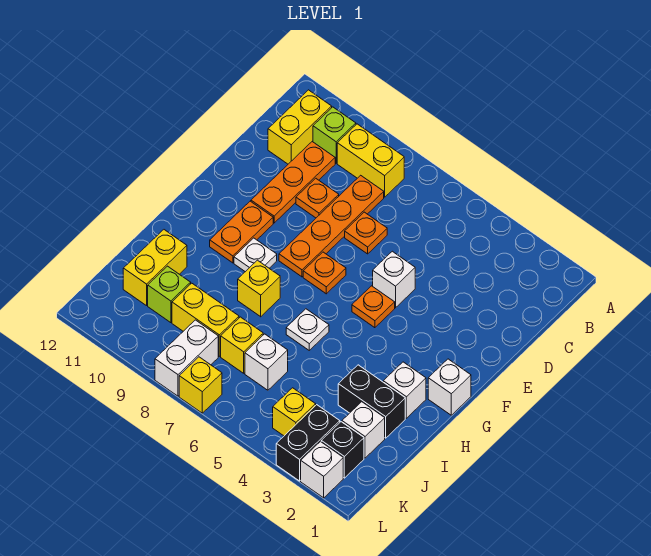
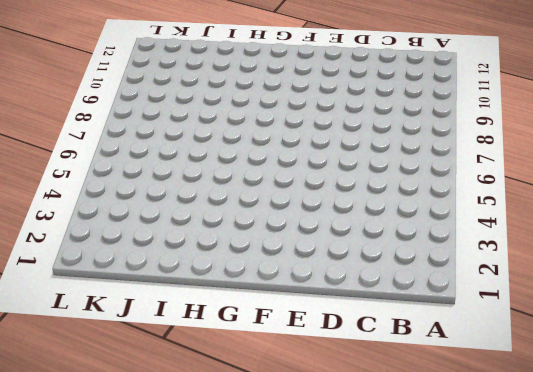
none -> yellow brick B8:B9 level 1
none -> lime brick B10 level 1
none -> yellow brick B11:C11 level 1

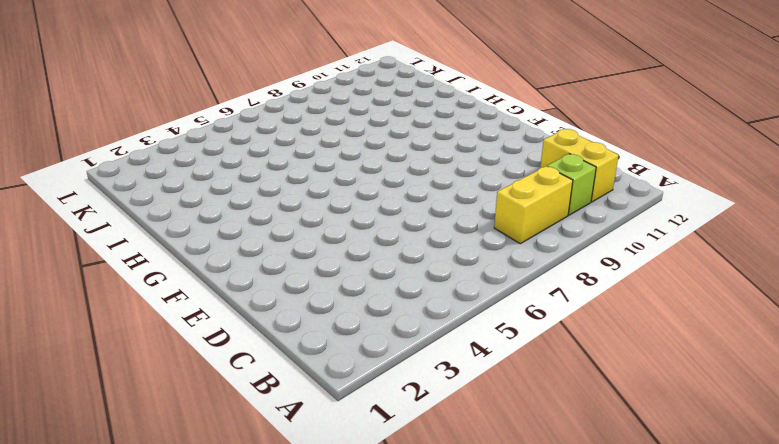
none -> orange plate C8:F8 level 1
none -> orange plate C10:E10 level 1
none -> orange plate D7 level 1

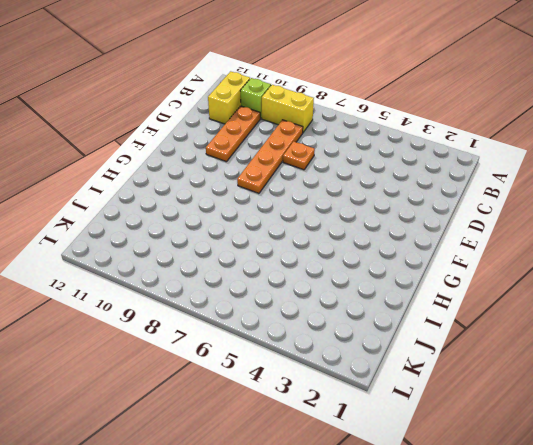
none -> orange plate D9 level 1
none -> white brick E5 level 1
none -> orange plate F5 level 1

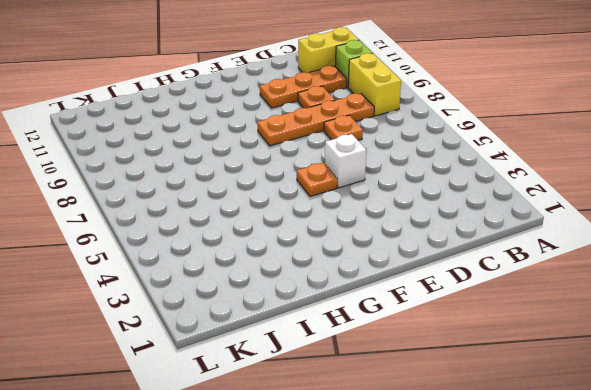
none -> orange plate F7 level 1
none -> orange plate F10:G10 level 1
none -> white brick G1 level 1

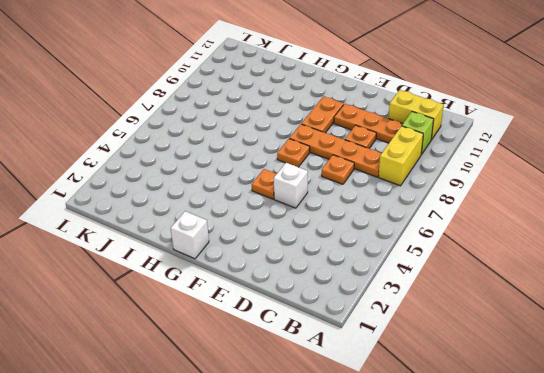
orange plate F9:F10 level 1 -> orange plate F10:G10 level 1
none -> white plate G9 level 1
none -> white brick H2 level 1
none -> white plate H6 level 1

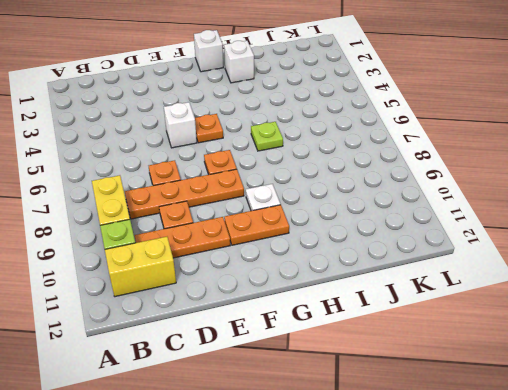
lime plate H6 level 1 -> white plate H6 level 1
none -> yellow brick H8 level 1
none -> black brick I2:I3 level 1
none -> yellow brick I11:J11 level 1

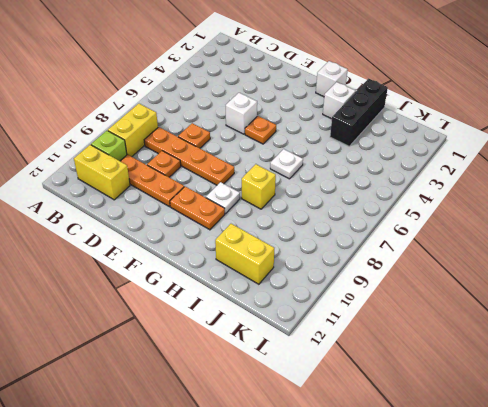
black brick I1:I3 level 1 -> black brick I2:I3 level 1
none -> orange plate F7 level 1
none -> white brick J2 level 1
none -> white brick J6 level 1

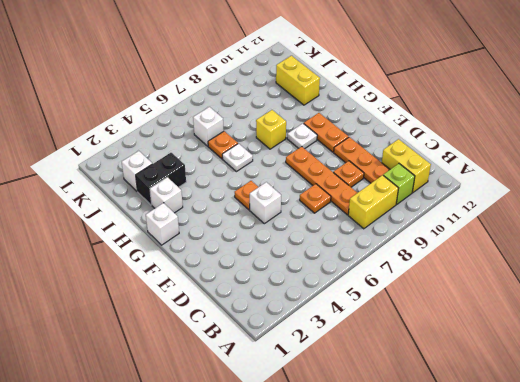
orange plate I6 level 1 -> orange plate F7 level 1
none -> yellow brick J7 level 1
none -> yellow brick J8:J9 level 1
none -> lime brick J10 level 1

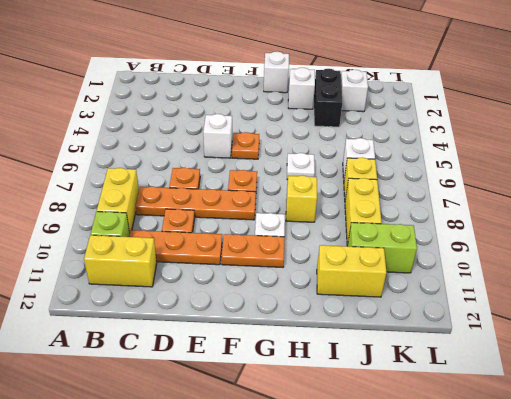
lime brick J10:K10 level 1 -> lime brick J10 level 1
none -> black brick K2 level 1
none -> black brick K3:L3 level 1
none -> yellow brick K4 level 1

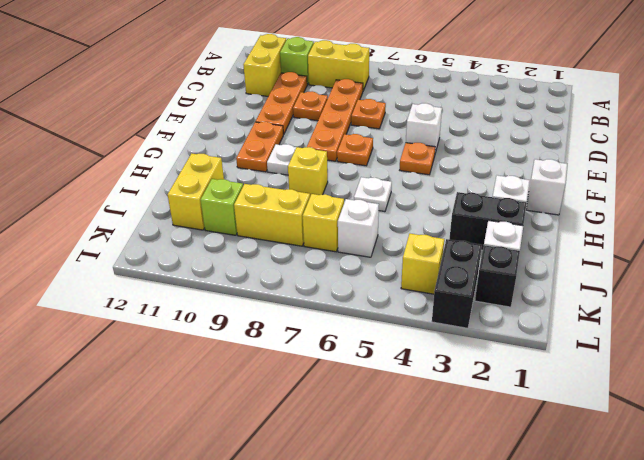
none -> white brick K8:L8 level 1
none -> white brick L2 level 1
none -> yellow brick L7 level 1

